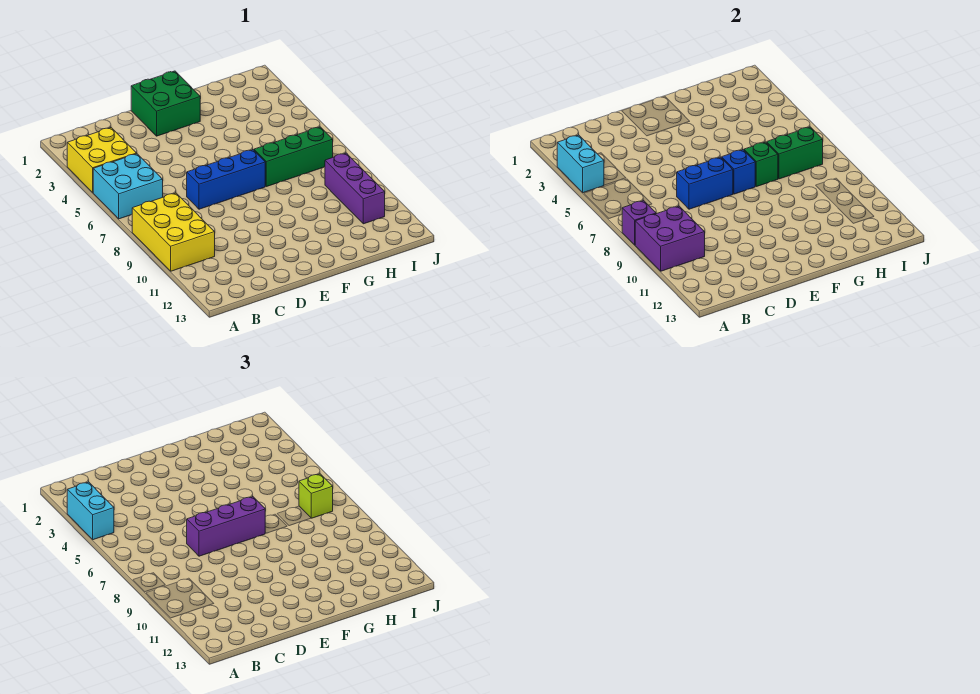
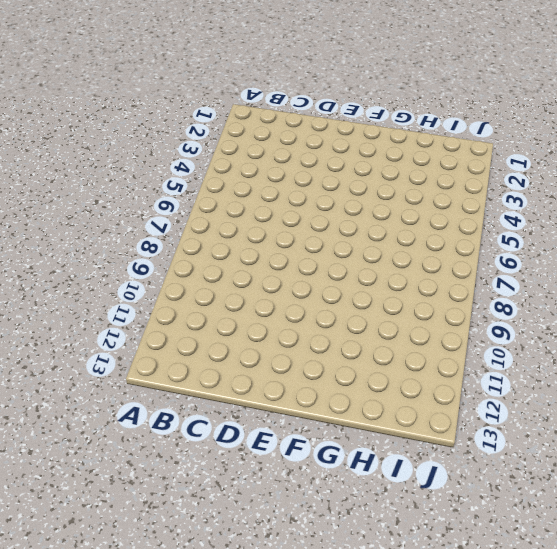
none -> yellow brick A3:B4 level 1
none -> cyan brick A5:B6 level 1
none -> yellow brick A8:B10 level 1

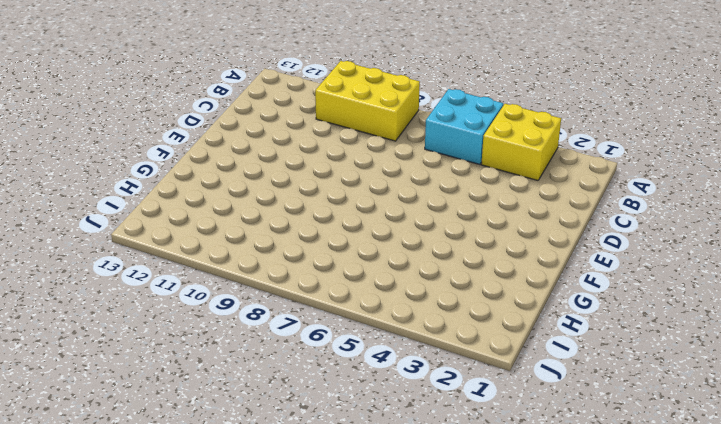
none -> blue brick D7:F7 level 1
none -> green brick E1:F2 level 1
none -> green brick G7:I7 level 1

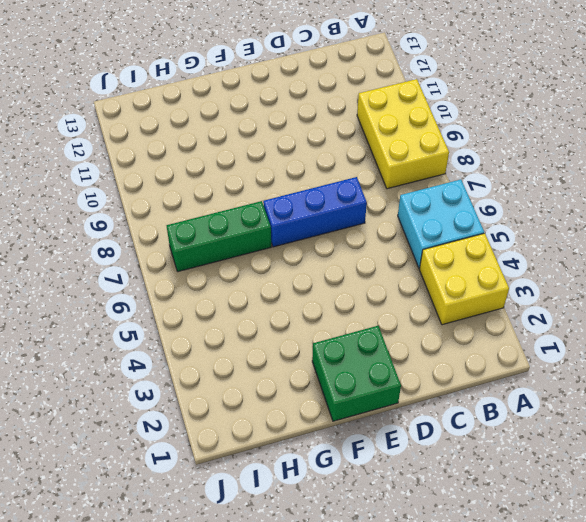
none -> purple brick I9:I11 level 1
none -> cyan brick A3:A4 level 2
none -> purple brick A8 level 2

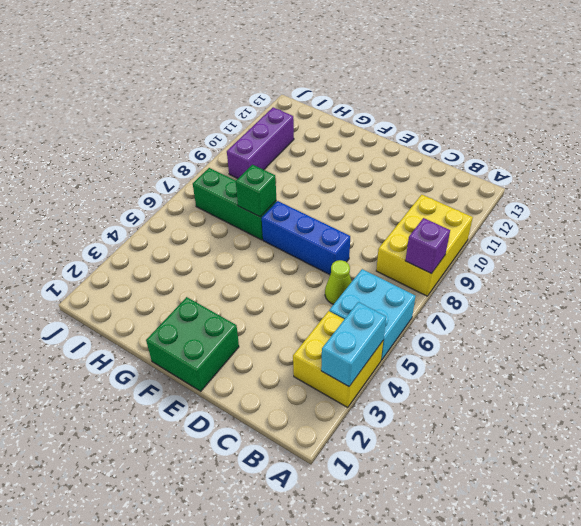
lime cone C6 level 1 -> none
none -> purple brick A9:B10 level 2
none -> blue brick D7:E7 level 2
none -> blue brick F7 level 2

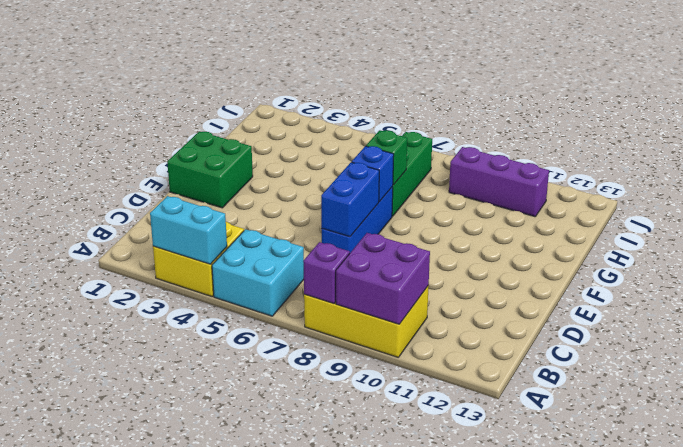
none -> green brick H7:I7 level 2
none -> cyan brick A3:A4 level 3
none -> purple brick D7:F7 level 3

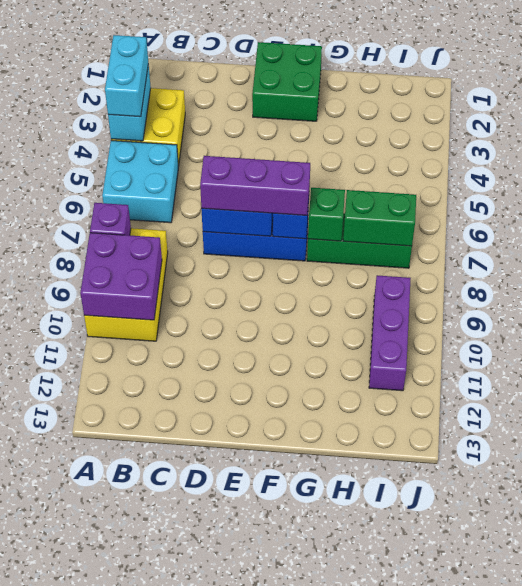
none -> lime brick I7 level 3

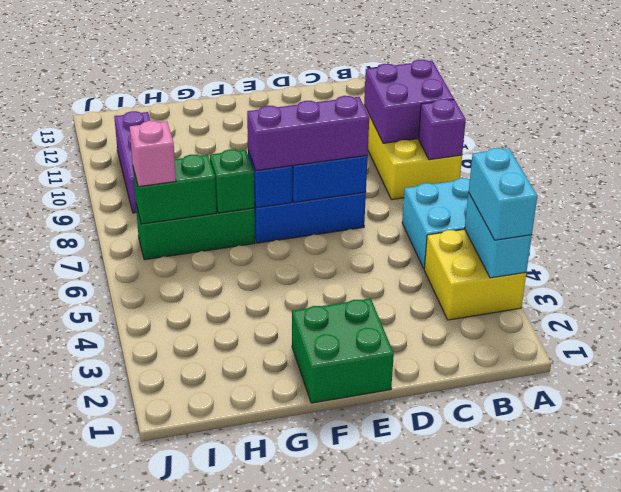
pink brick I7 level 3 -> lime brick I7 level 3

